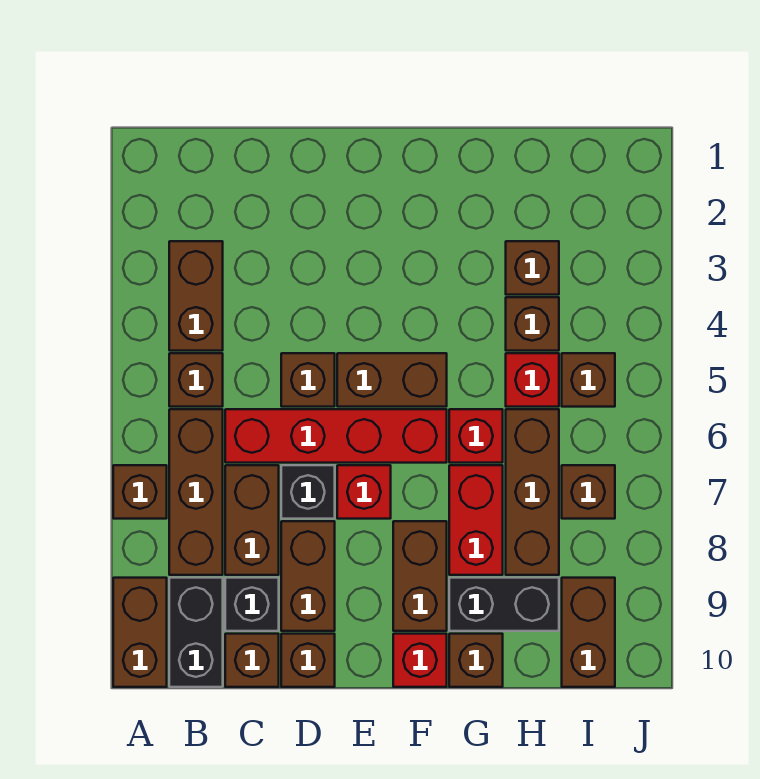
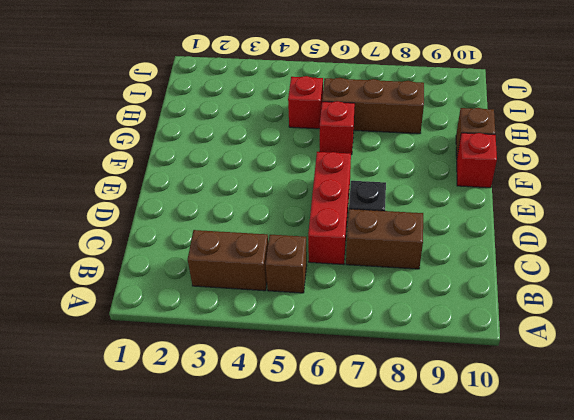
red brick C6:E6 level 1 -> red brick C6:F6 level 1
none -> brown brick A7 level 1
none -> brown brick A9:A10 level 1
none -> brown brick B6:B8 level 1

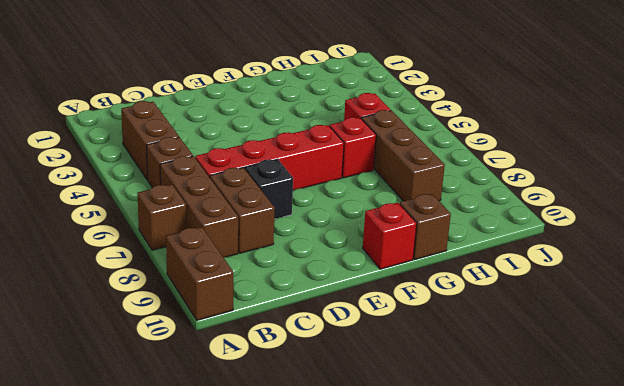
none -> black brick B9:B10 level 1
none -> black brick C9 level 1
none -> brown brick C10 level 1

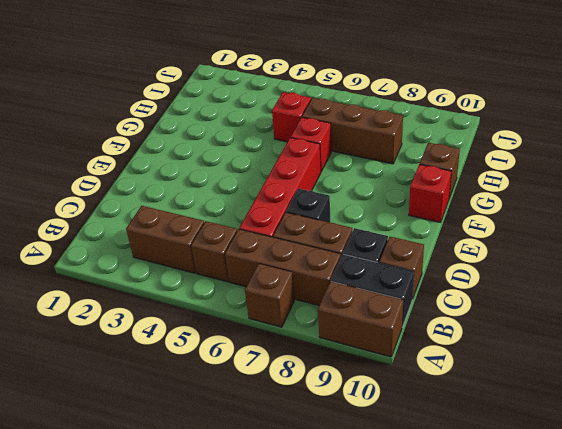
none -> brown brick D5 level 1
none -> brown brick D8:D9 level 1
none -> brown brick D10 level 1

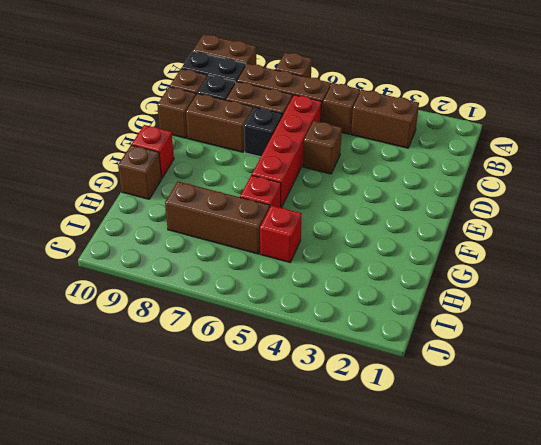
none -> brown brick E5:F5 level 1
none -> red brick E7 level 1
none -> brown brick F8:F9 level 1

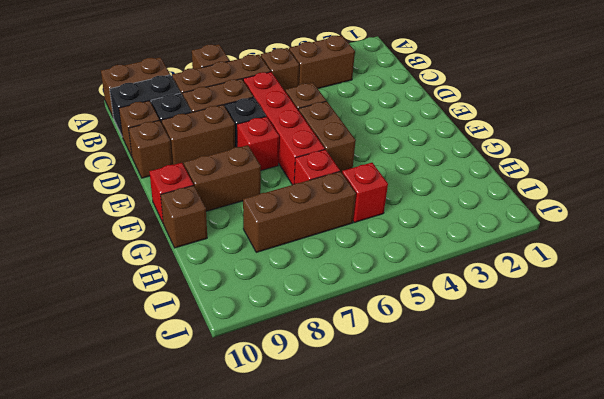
none -> red brick G7:G8 level 1
none -> black brick G9:H9 level 1
none -> brown brick H3 level 1

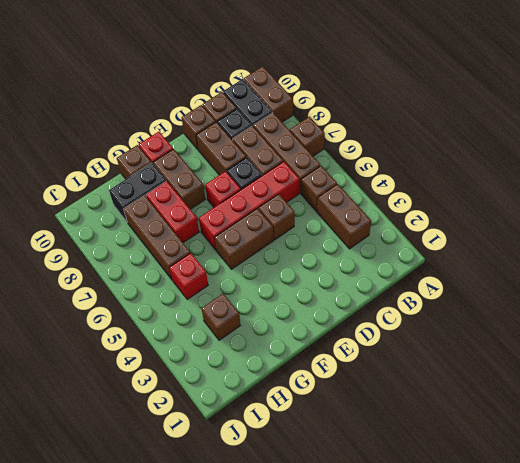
none -> red brick G6 level 1
none -> brown brick H4 level 1
none -> brown brick I5 level 1

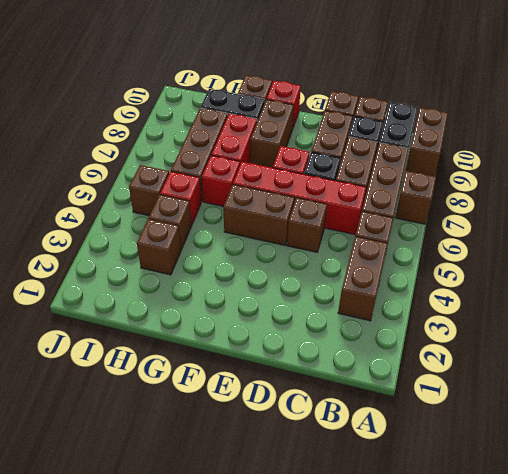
none -> brown brick I7 level 1
none -> brown brick I9:I10 level 1

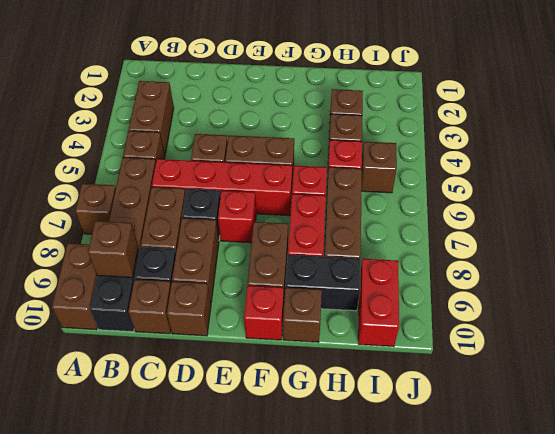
brown brick B9 level 2 -> brown brick I7 level 1
red brick I9:I10 level 1 -> brown brick I9:I10 level 1

